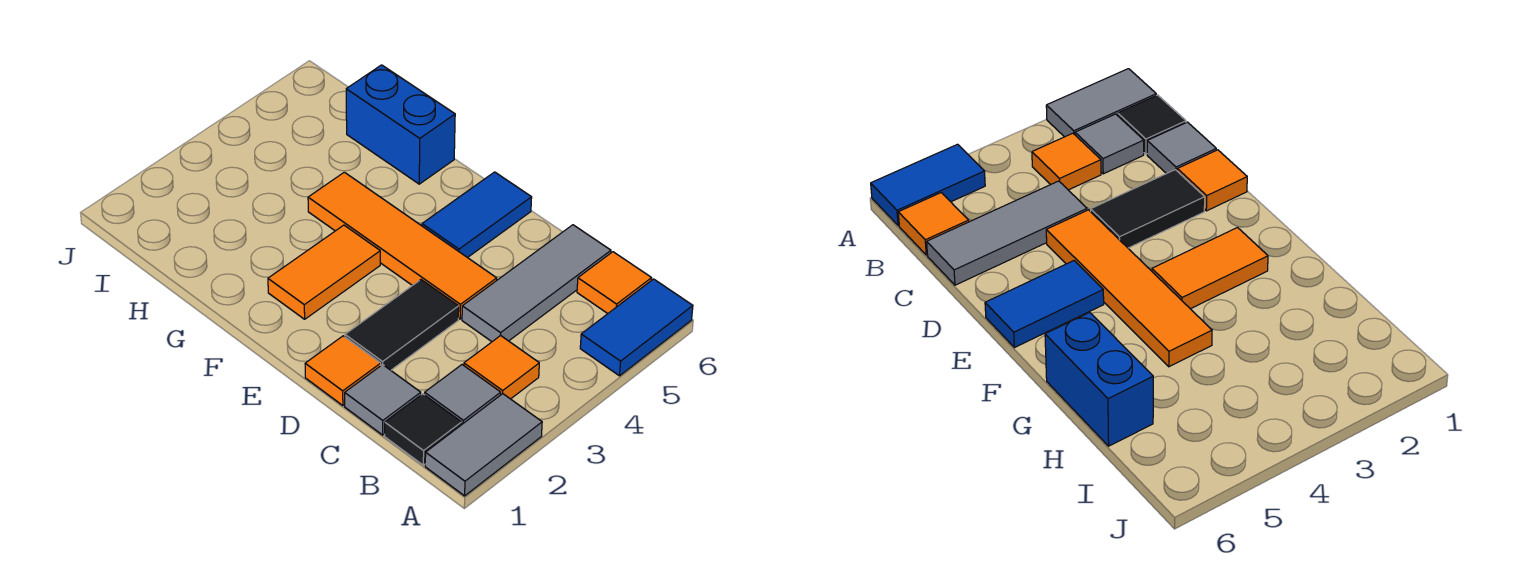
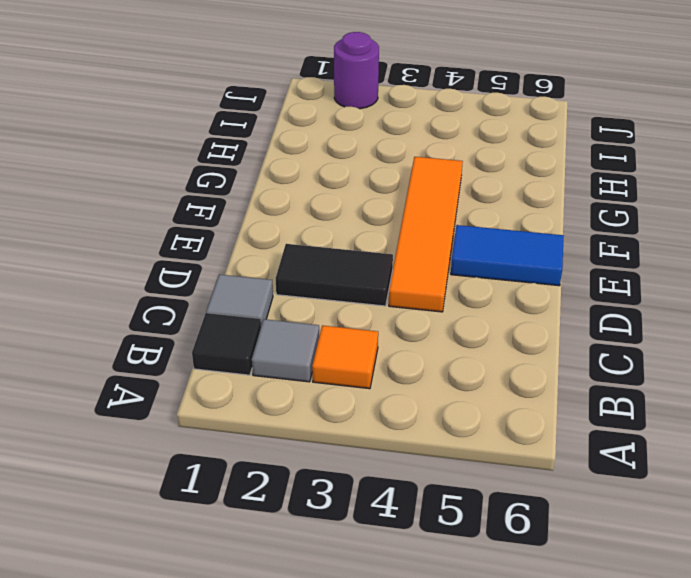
purple round brick J2 level 1 -> none
none -> grey tile A1:A2 level 1
none -> blue tile A5:A6 level 1
none -> orange tile B6 level 1

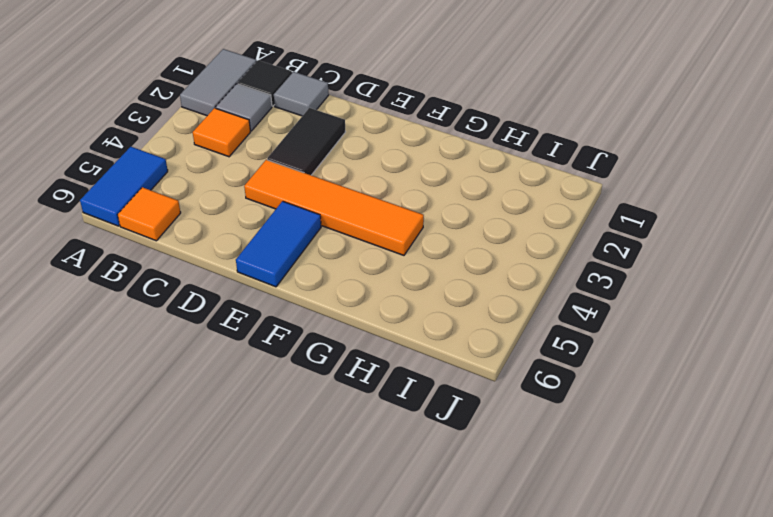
none -> grey tile C4:C6 level 1
none -> orange tile D1 level 1
none -> orange tile F2:F3 level 1

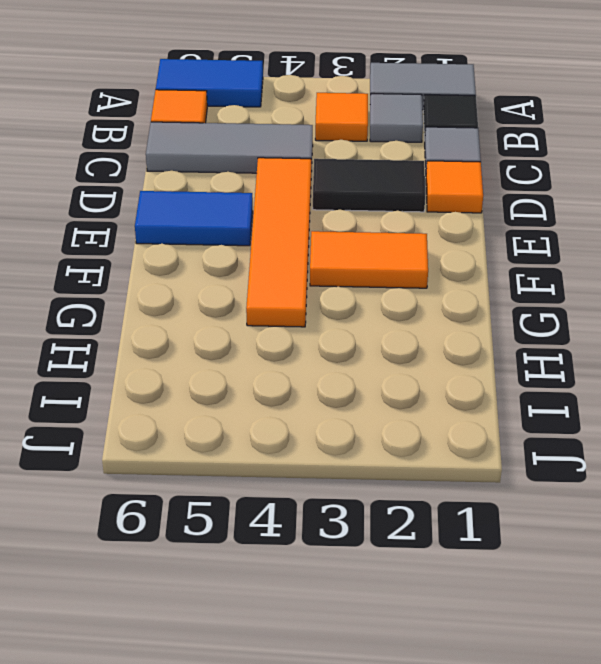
none -> blue brick G6:H6 level 1

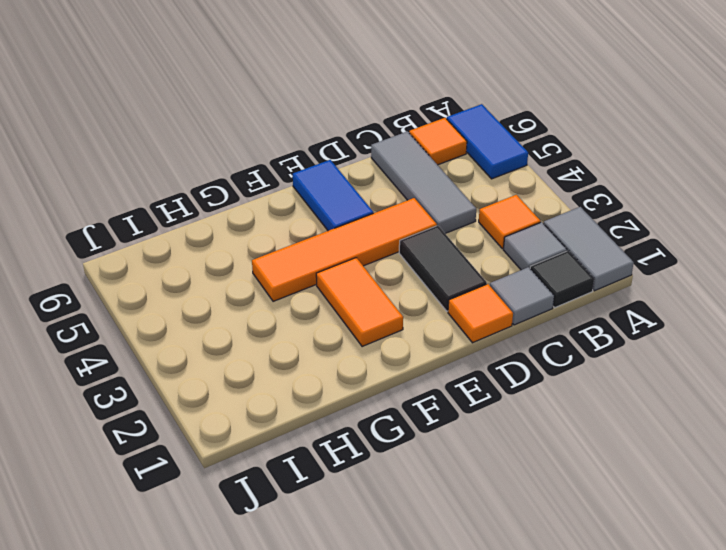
none -> blue brick G6:H6 level 1

